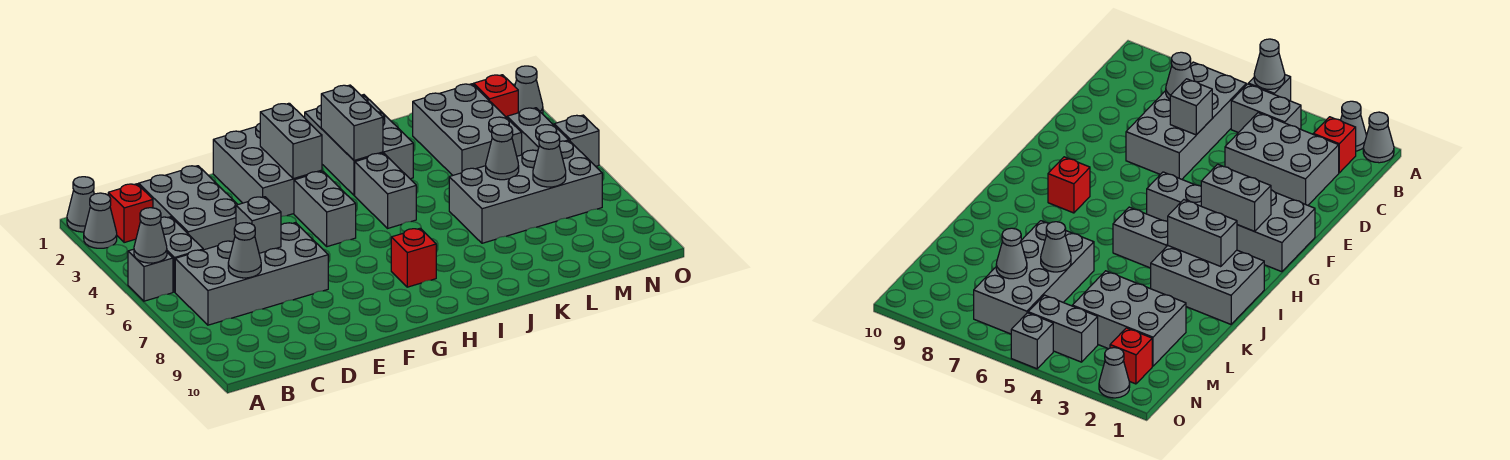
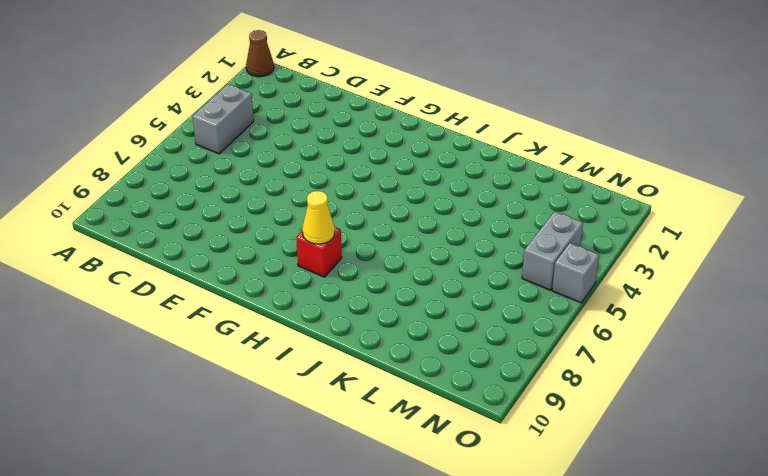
brown cone A1 level 1 -> grey cone A1 level 1
yellow cone H8 level 2 -> none
none -> grey cone A2 level 1
none -> grey brick A5 level 1
none -> red brick B2 level 1

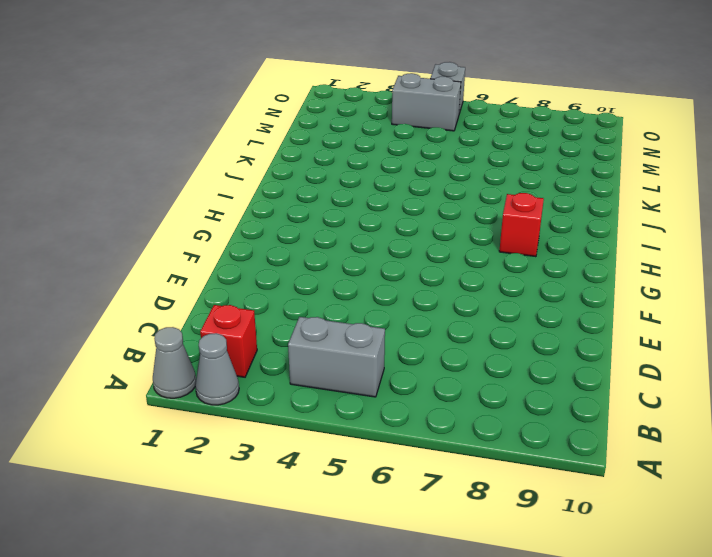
none -> grey brick A5 level 1
none -> grey brick B6:E7 level 1
none -> grey brick C2:D4 level 1

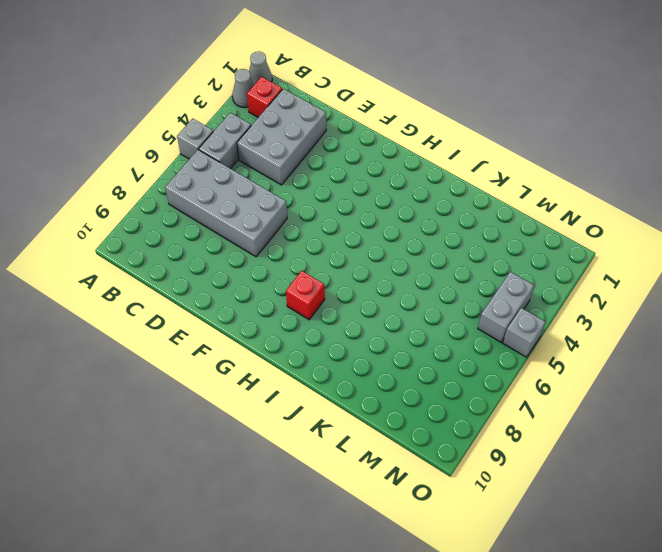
none -> grey brick F1:G3 level 1
none -> grey brick G4:G5 level 1
none -> grey brick I1:J3 level 1

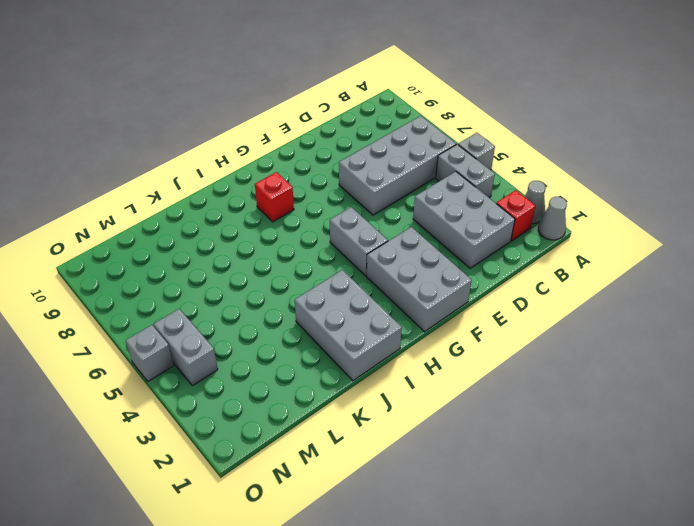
none -> grey brick I4:I5 level 1
none -> grey brick K6:N7 level 1
none -> grey brick L2:M4 level 1

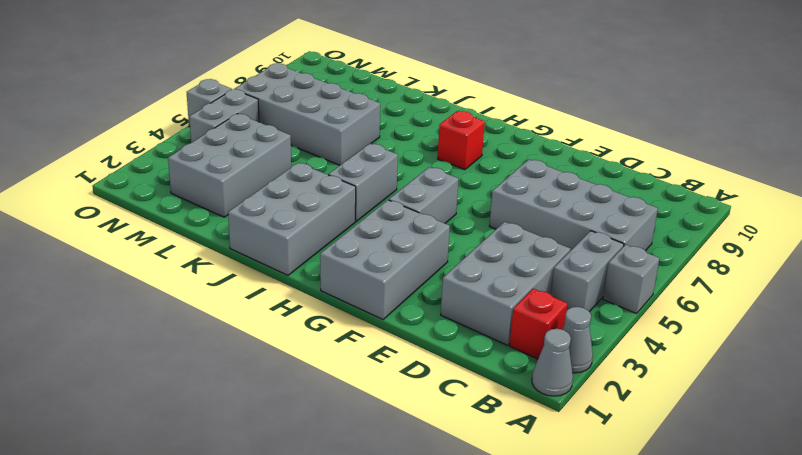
none -> red brick N2 level 1
none -> grey cone O2 level 1
none -> grey cone A5 level 2

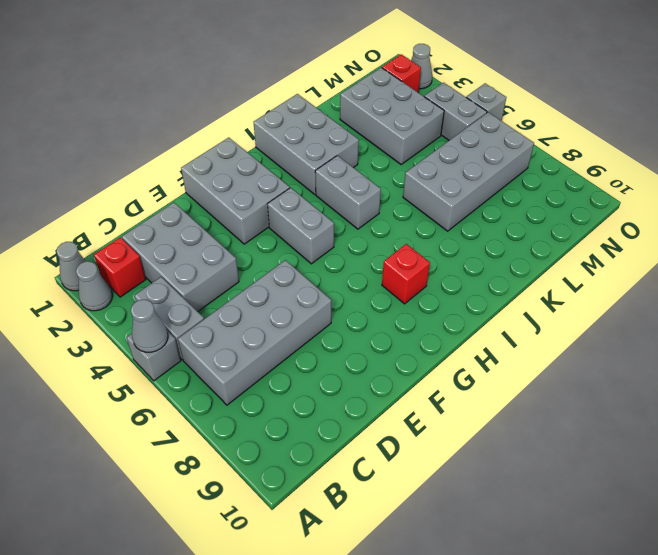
none -> grey cone C7 level 2
none -> grey brick D6 level 2
none -> grey brick G2:G3 level 2

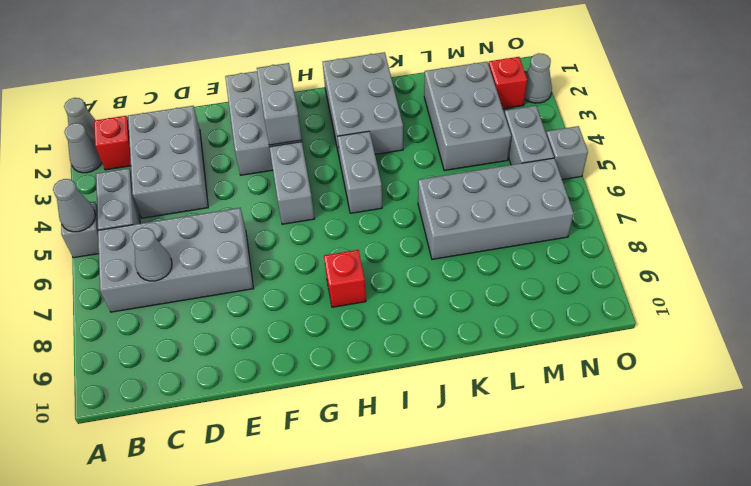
none -> grey brick D6 level 2
none -> grey brick I2:I3 level 2
none -> grey cone L6 level 2

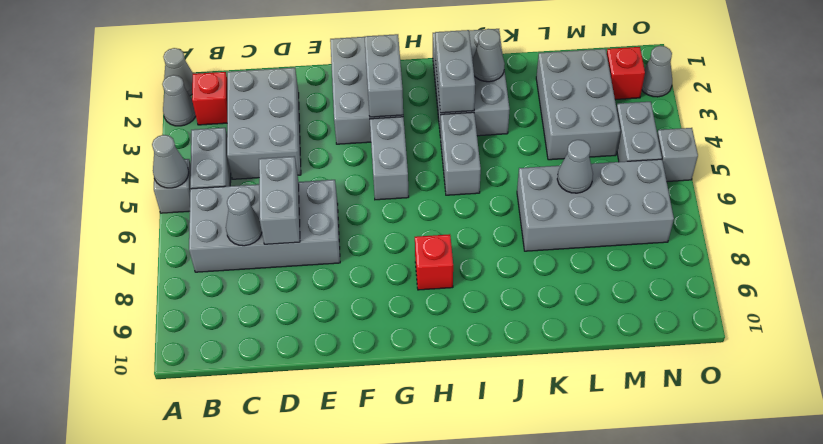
grey brick D6:D7 level 2 -> grey brick D6 level 2
grey cone J2 level 2 -> grey cone M7 level 2

